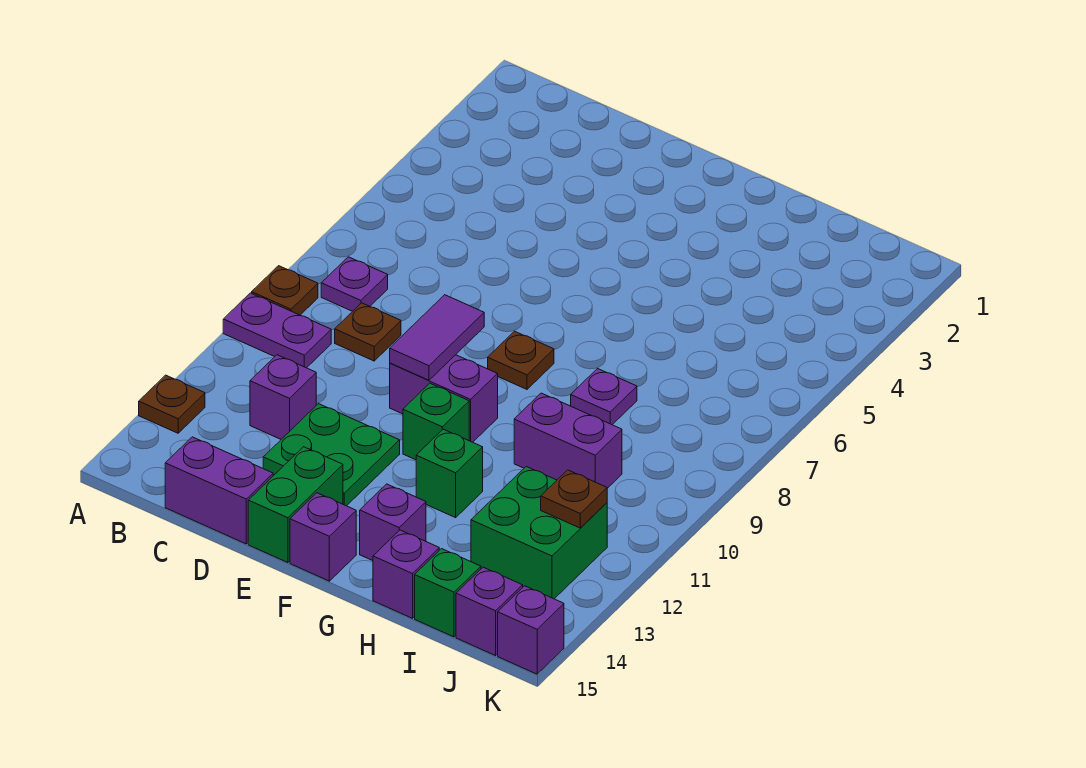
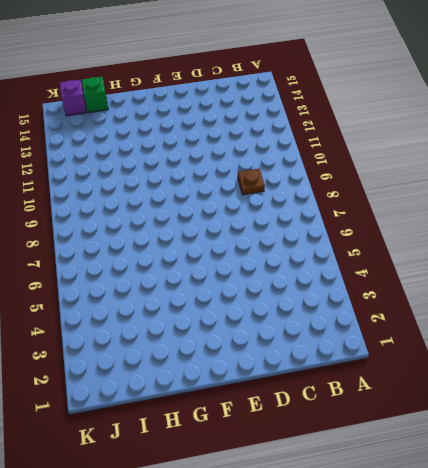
none -> brown plate A9 level 1
none -> purple plate A10:B10 level 1
none -> brown plate A13 level 1

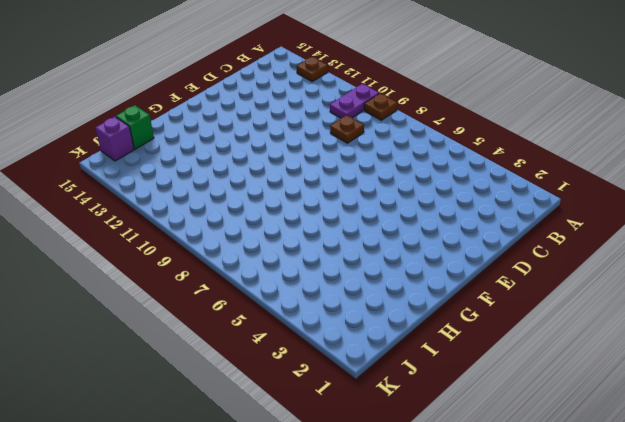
none -> purple plate B8 level 1
none -> purple brick C12 level 1
none -> purple brick C15:D15 level 1

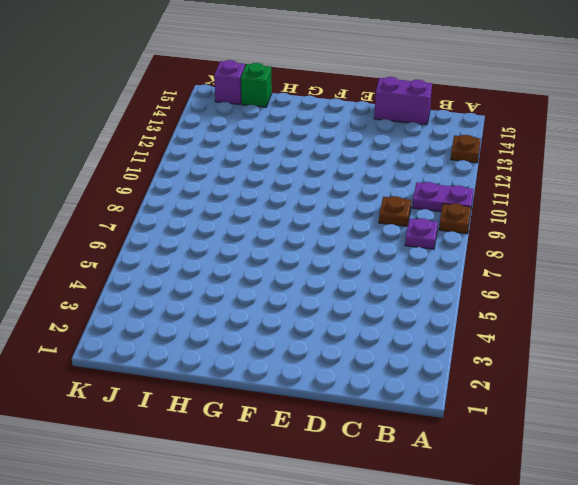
none -> purple brick C12 level 1
none -> green plate D12:E13 level 1
none -> purple brick E10:F10 level 1

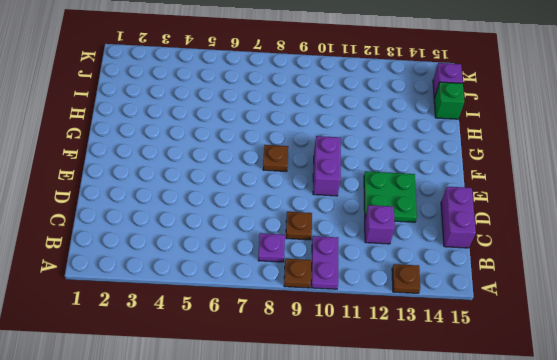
none -> green brick E14:E15 level 1
none -> green brick F11 level 1
none -> purple brick F15 level 1

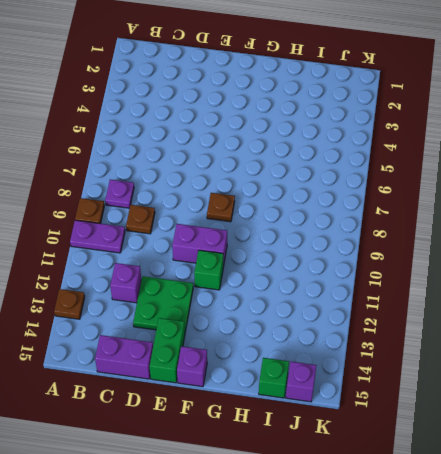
none -> green brick G12 level 1
none -> purple brick G14 level 1
none -> purple plate H8 level 1

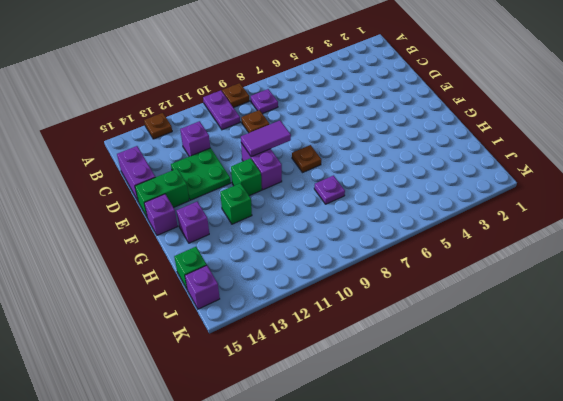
none -> purple brick H10:I10 level 1
none -> purple brick H15 level 1
none -> green brick I12:J13 level 1

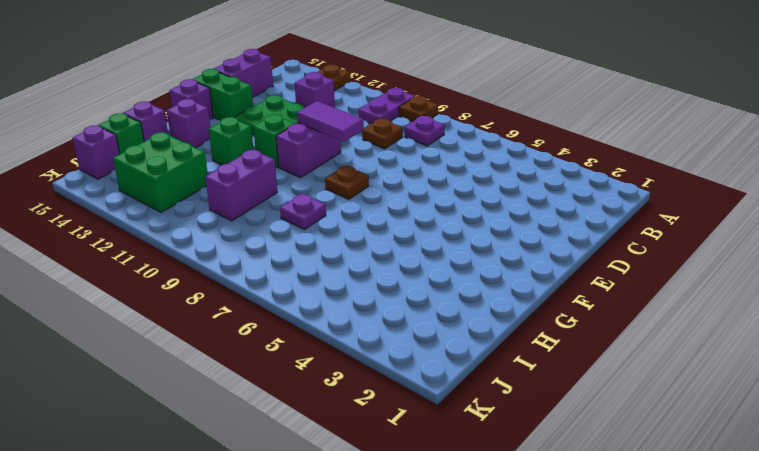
none -> purple brick K15 level 1
none -> brown plate J12 level 2

